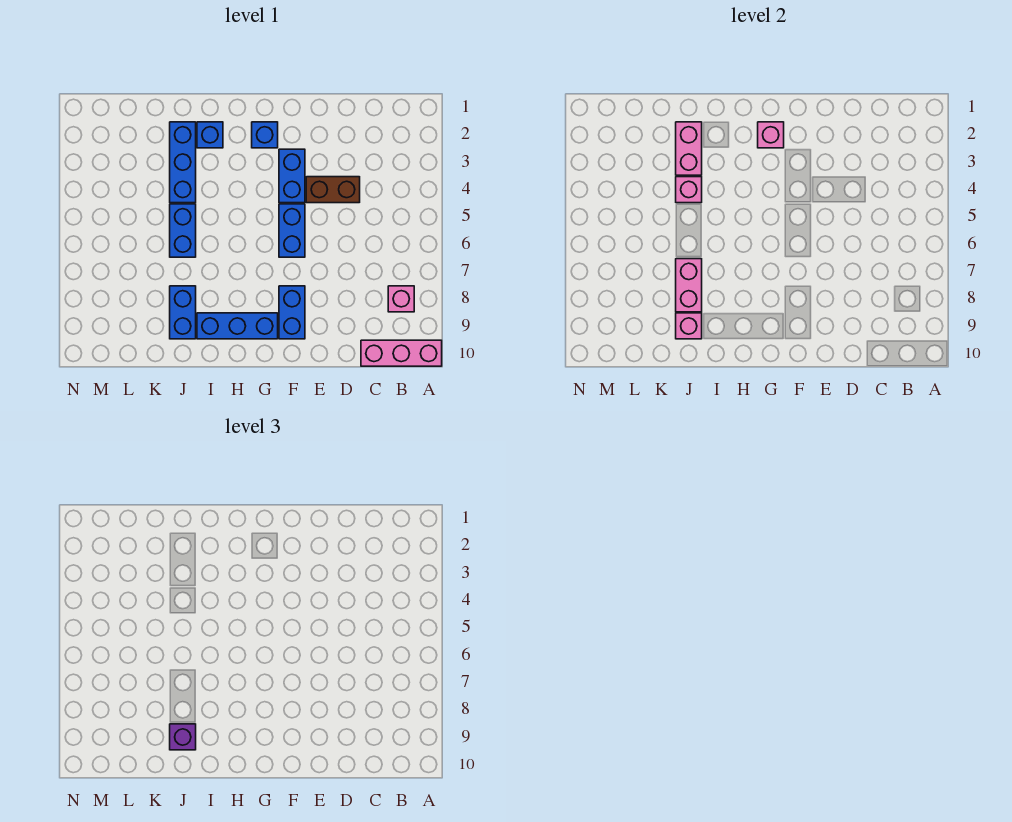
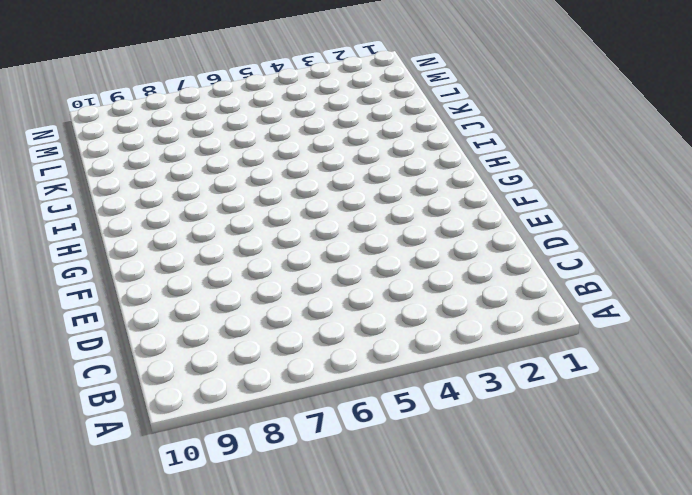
none -> pink brick A10:C10 level 1
none -> pink brick B8 level 1
none -> brown brick D4:E4 level 1

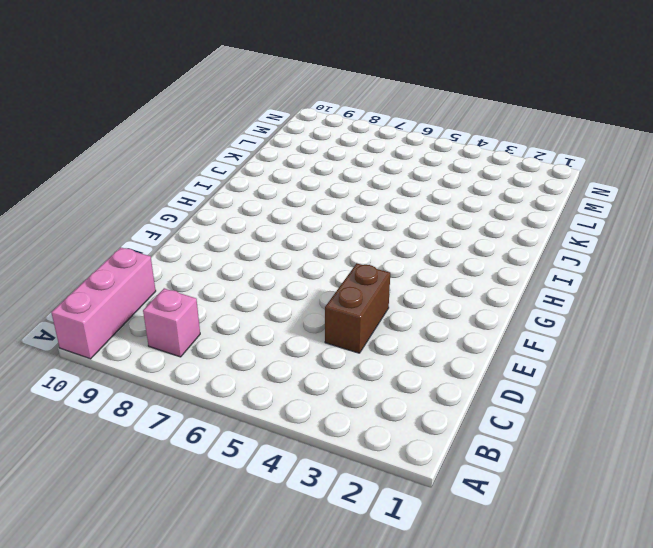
none -> blue brick F3:F4 level 1
none -> blue brick F5:F6 level 1
none -> blue brick F8:F9 level 1

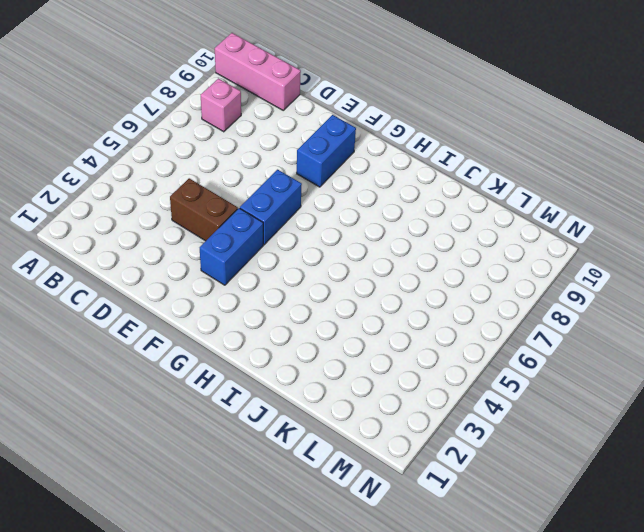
none -> blue brick G2 level 1
none -> blue brick G9:I9 level 1
none -> blue brick I2 level 1

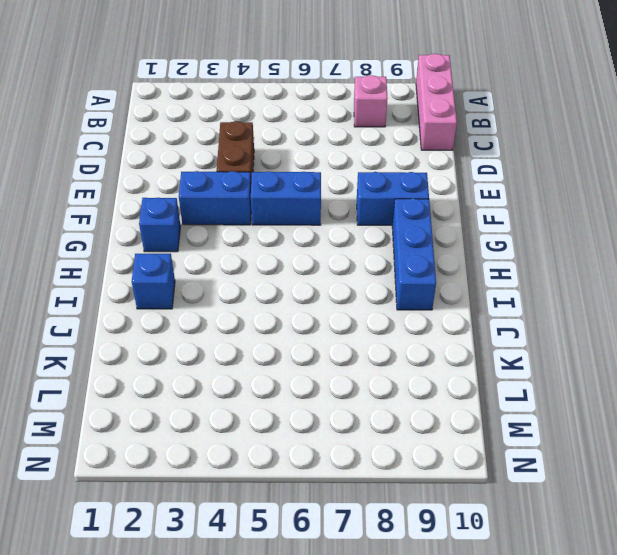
none -> blue brick J2:J4 level 1
none -> blue brick J5:J6 level 1
none -> blue brick J8:J9 level 1

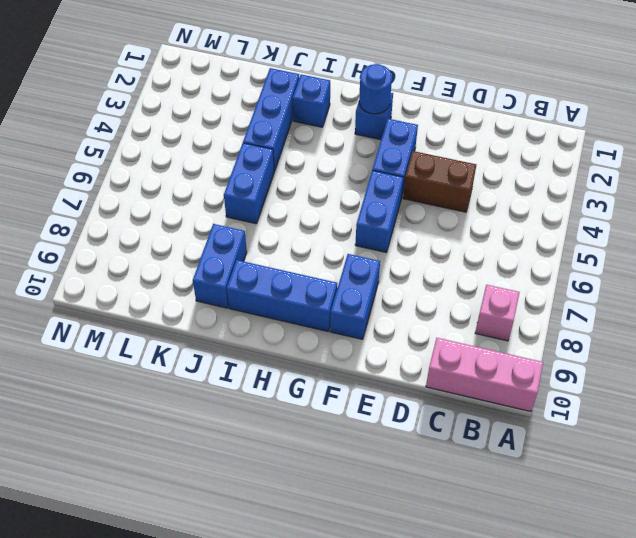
blue round brick G2 level 2 -> pink brick G2 level 2
none -> pink brick J2:J3 level 2
none -> pink brick J4 level 2
none -> pink brick J7:J8 level 2

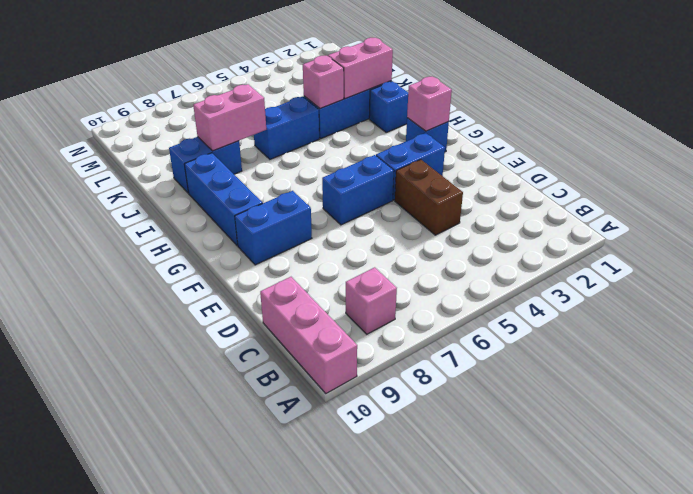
none -> pink brick J9 level 2
none -> purple brick J9 level 3

